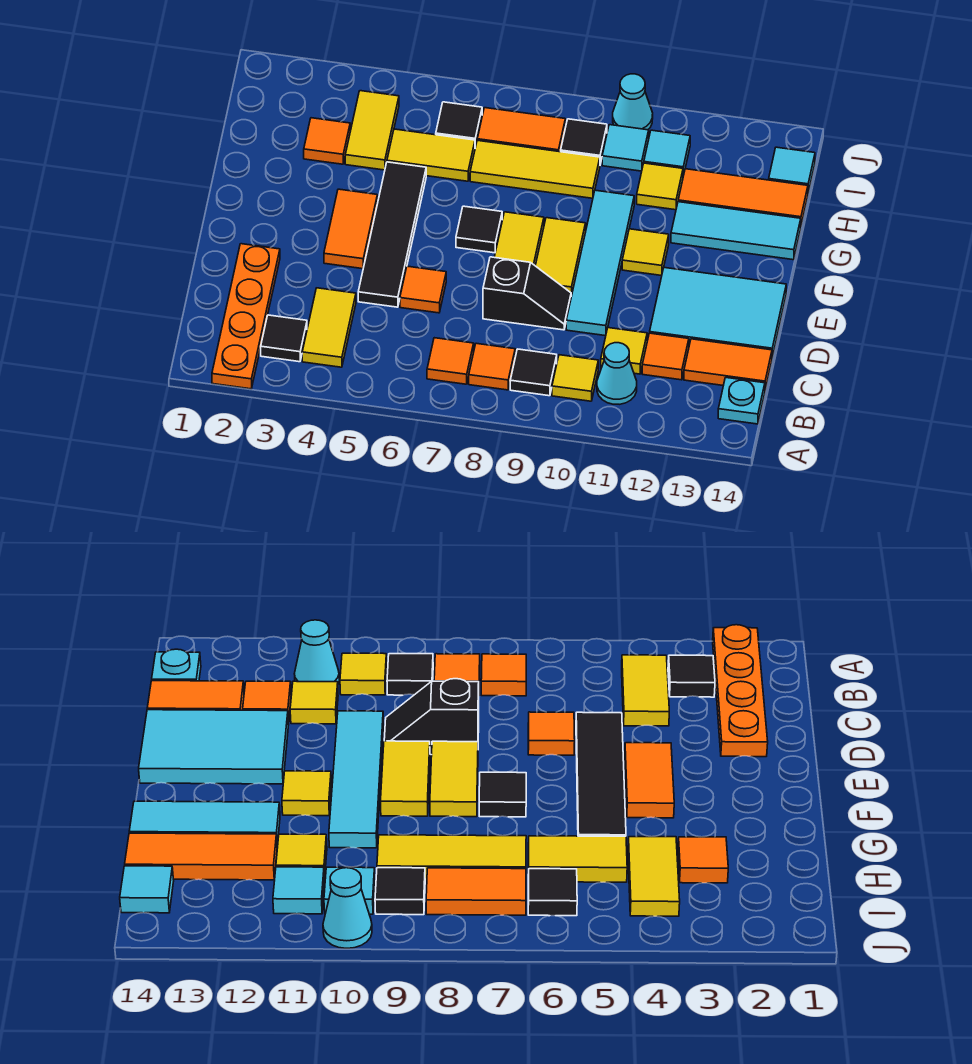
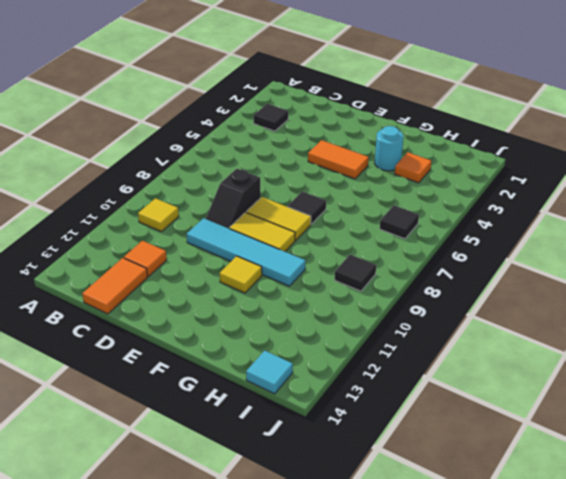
cyan round brick G3 level 1 -> none
none -> orange plate A2:D2 level 1
none -> yellow tile B4:C4 level 1
none -> orange tile B7 level 1
none -> orange tile B8 level 1

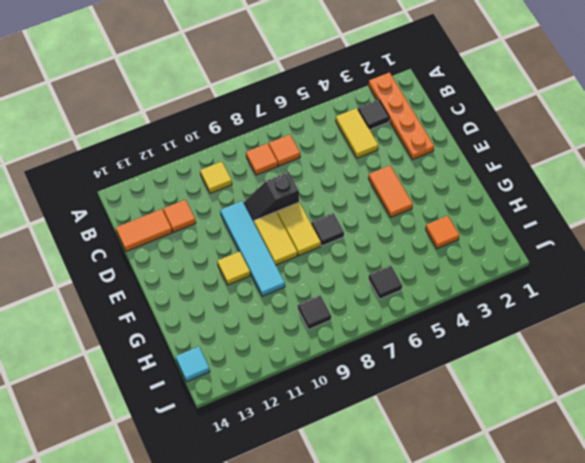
none -> black tile B9 level 1
none -> cyan cone B11 level 1
none -> cyan plate B14 level 1
none -> yellow tile C11 level 1

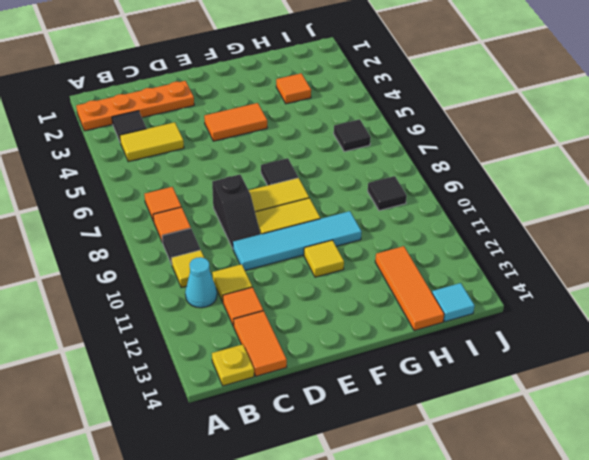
yellow plate B14 level 1 -> cyan plate B14 level 1
none -> black tile D5:G5 level 1
none -> orange tile D6 level 1
none -> cyan tile D12:E14 level 1
none -> cyan tile G12:G14 level 1

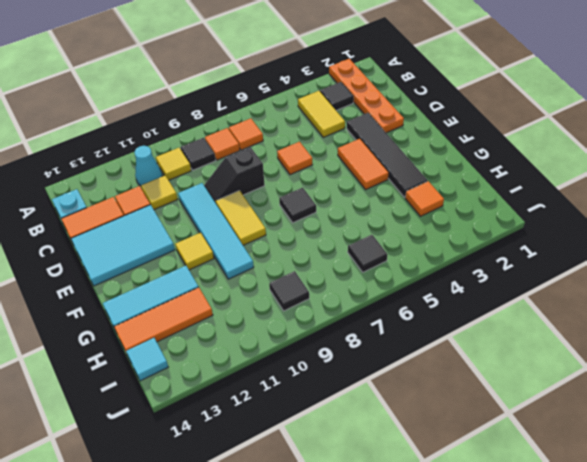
black tile D3:G3 level 1 -> black tile D5:G5 level 1
none -> yellow tile E8:F8 level 1
none -> yellow tile H4:I4 level 1
none -> yellow tile H5:H6 level 1
none -> yellow tile H7:H9 level 1

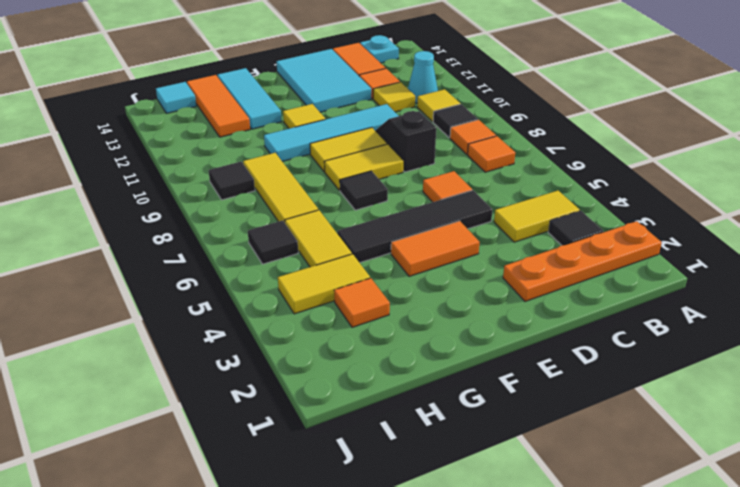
none -> yellow tile H11 level 1
none -> orange tile I7:I8 level 1
none -> cyan tile I10 level 1
none -> cyan tile I11 level 1

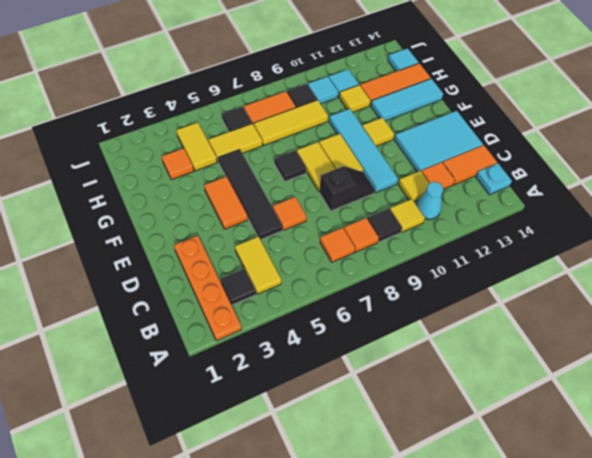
none -> cyan cone J10 level 1

